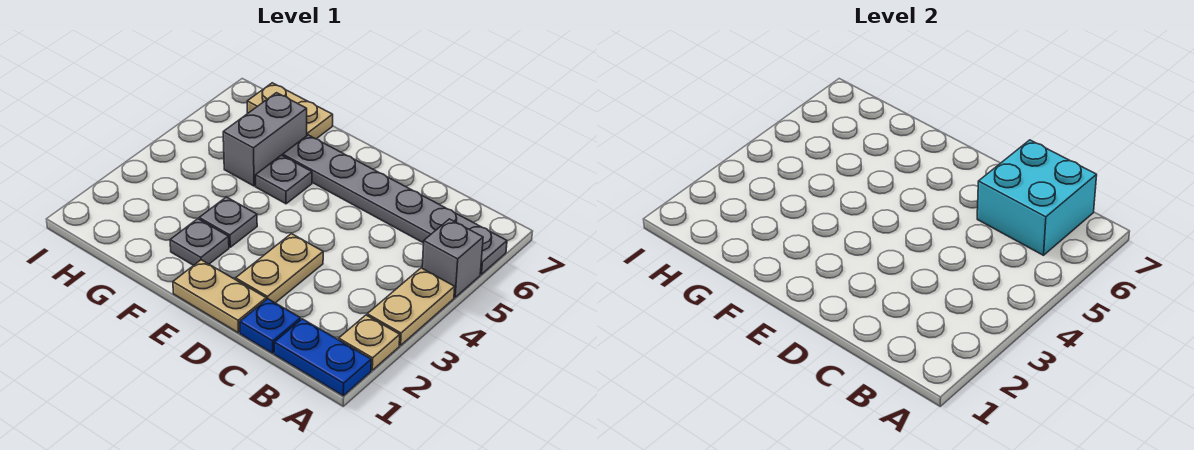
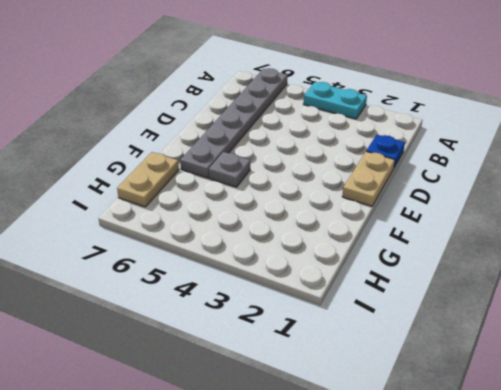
cyan plate A3:A4 level 1 -> tan plate A3:A4 level 1
none -> blue plate A1:B1 level 1
none -> tan plate A2 level 1
none -> grey brick A5 level 1

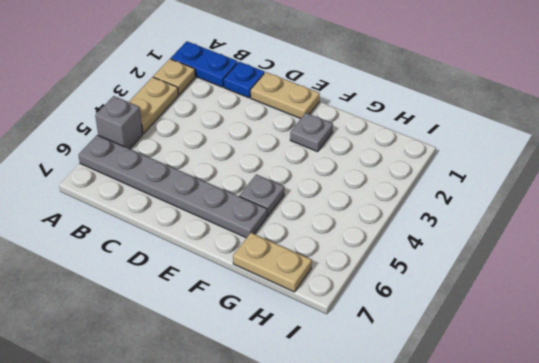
none -> tan plate D2:D3 level 1
none -> grey plate F3 level 1
none -> grey brick G5:G6 level 1

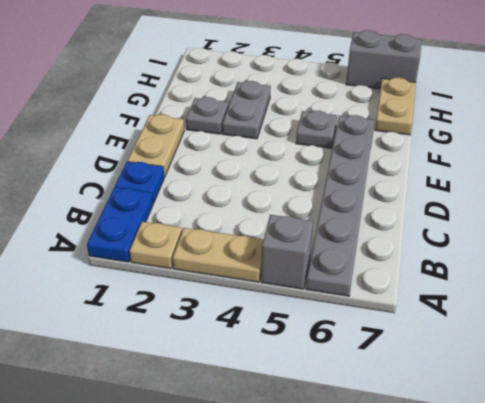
grey plate F3:G3 level 1 -> grey plate F3 level 1
grey brick I6:I7 level 1 -> grey brick G5:G6 level 1
none -> tan plate D2:D3 level 1
none -> cyan brick B6:C7 level 2

